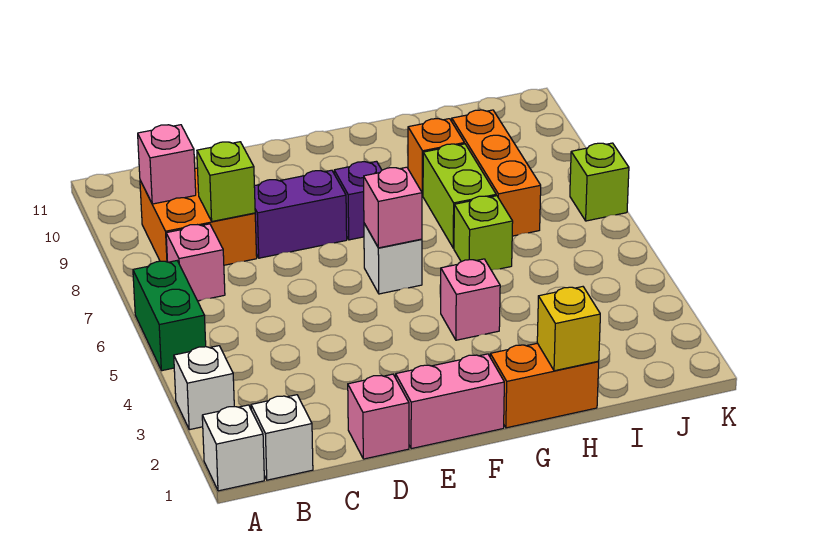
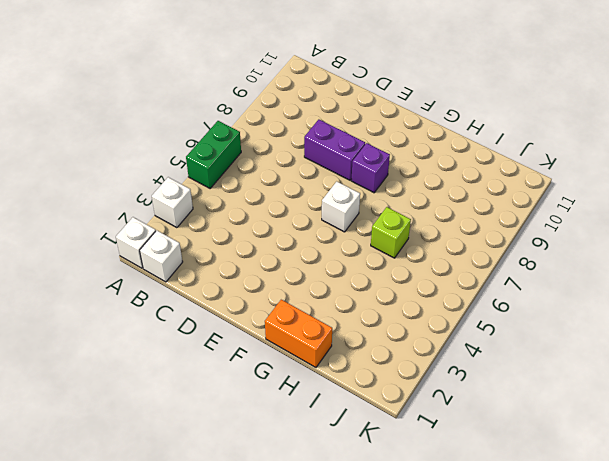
none -> pink brick B7 level 1
none -> orange brick B8:C9 level 1
none -> pink brick D1 level 1

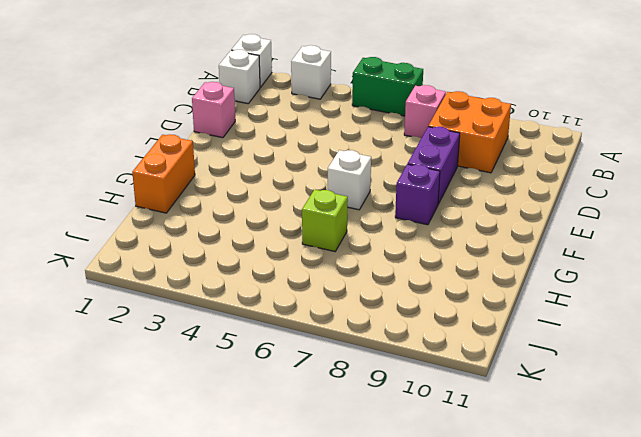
none -> pink brick E1:F1 level 1
none -> pink brick G4 level 1
none -> lime brick H7:H8 level 1

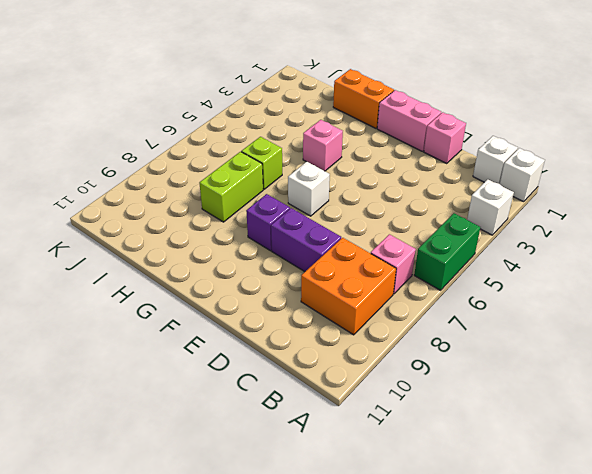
none -> orange brick H9 level 1
none -> orange brick I7:I9 level 1
none -> lime brick K7 level 1

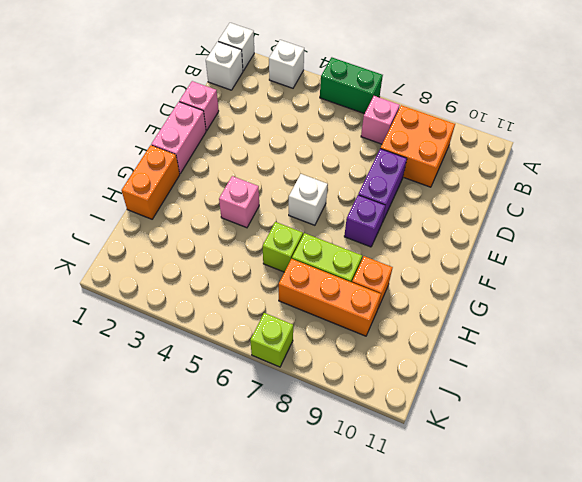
none -> pink brick B9 level 2
none -> lime brick C8 level 2
none -> pink brick F6 level 2

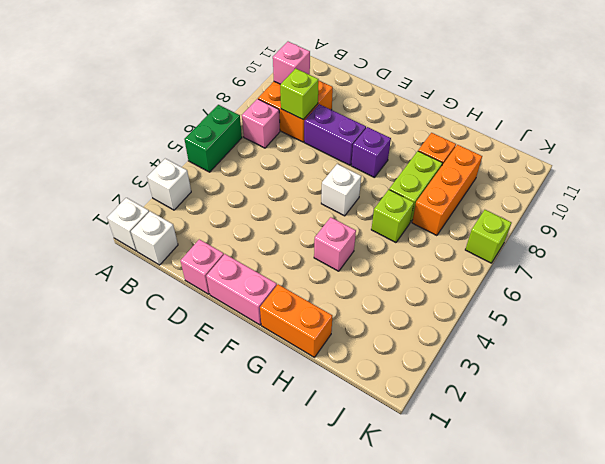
none -> pink brick F6 level 2
none -> yellow brick H1 level 2

